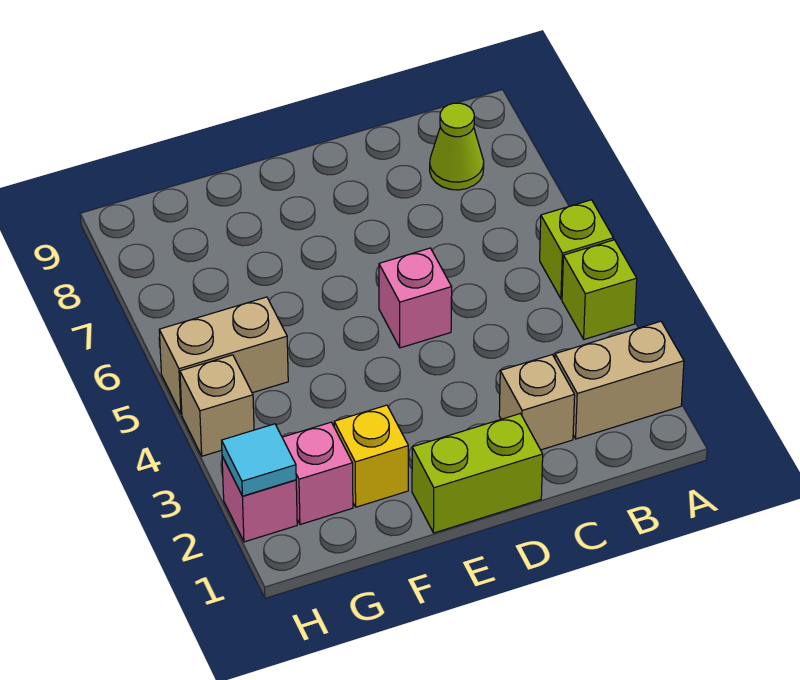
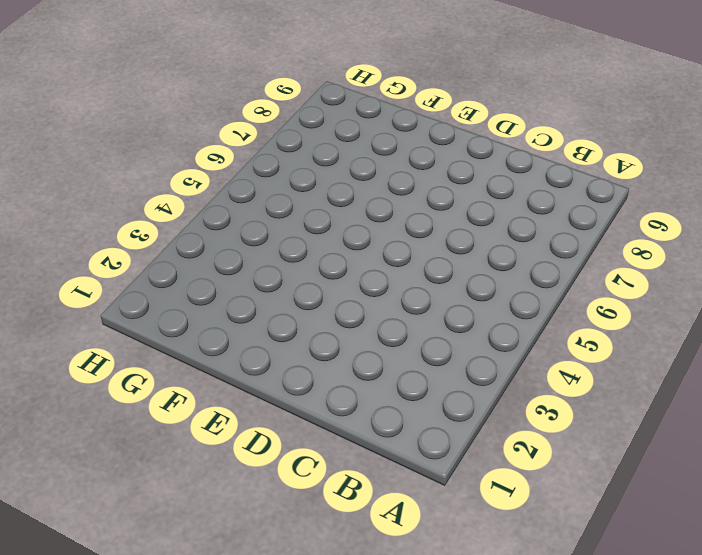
none -> tan brick A2:B2 level 1
none -> lime brick A4 level 1
none -> lime brick A5 level 1

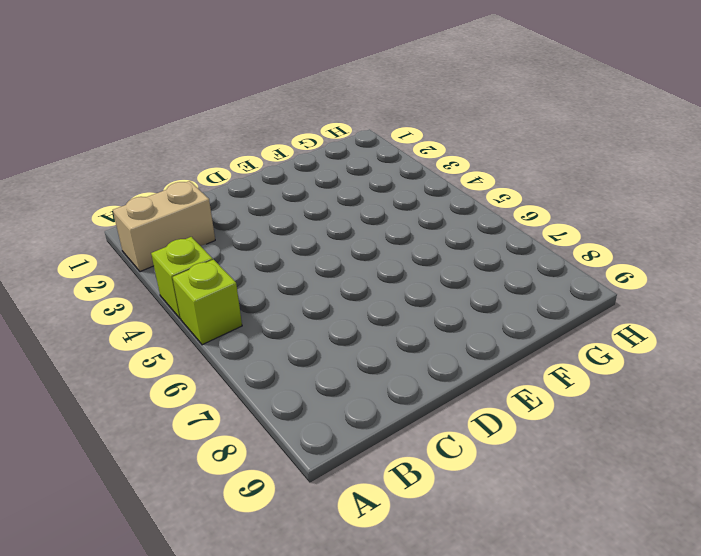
none -> lime cone B8 level 1
none -> tan brick C2 level 1
none -> lime brick D1:E1 level 1

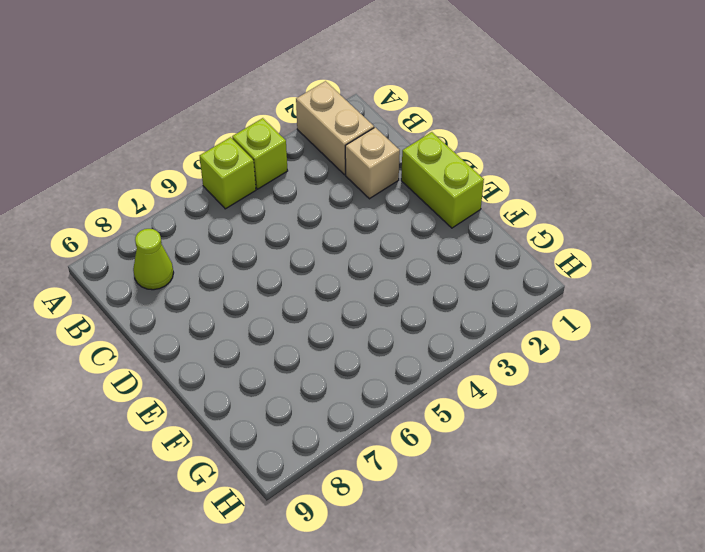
none -> pink brick D5 level 1
none -> yellow brick F2 level 1
none -> pink brick G2 level 1

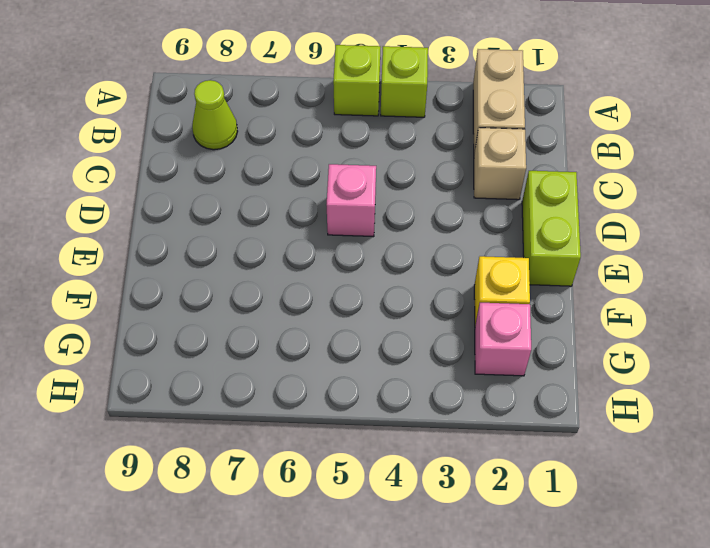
none -> tan brick G5:H5 level 1
none -> pink brick H2 level 1
none -> tan brick H4 level 1

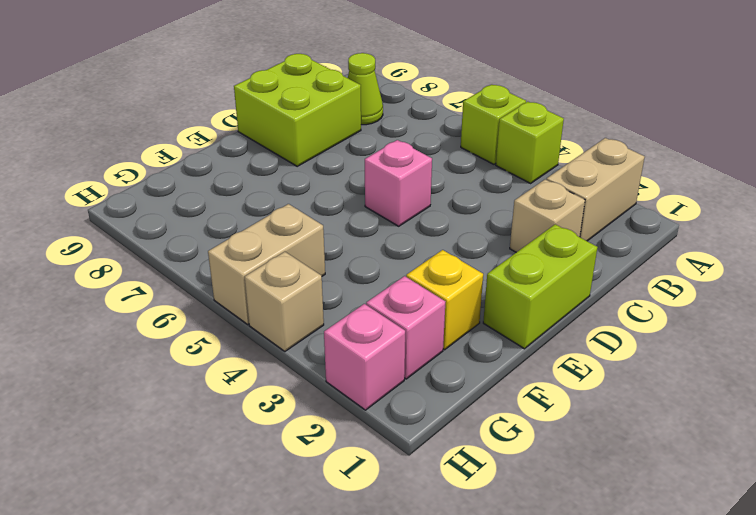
lime brick C8:D9 level 1 -> none
none -> cyan tile H2 level 2

